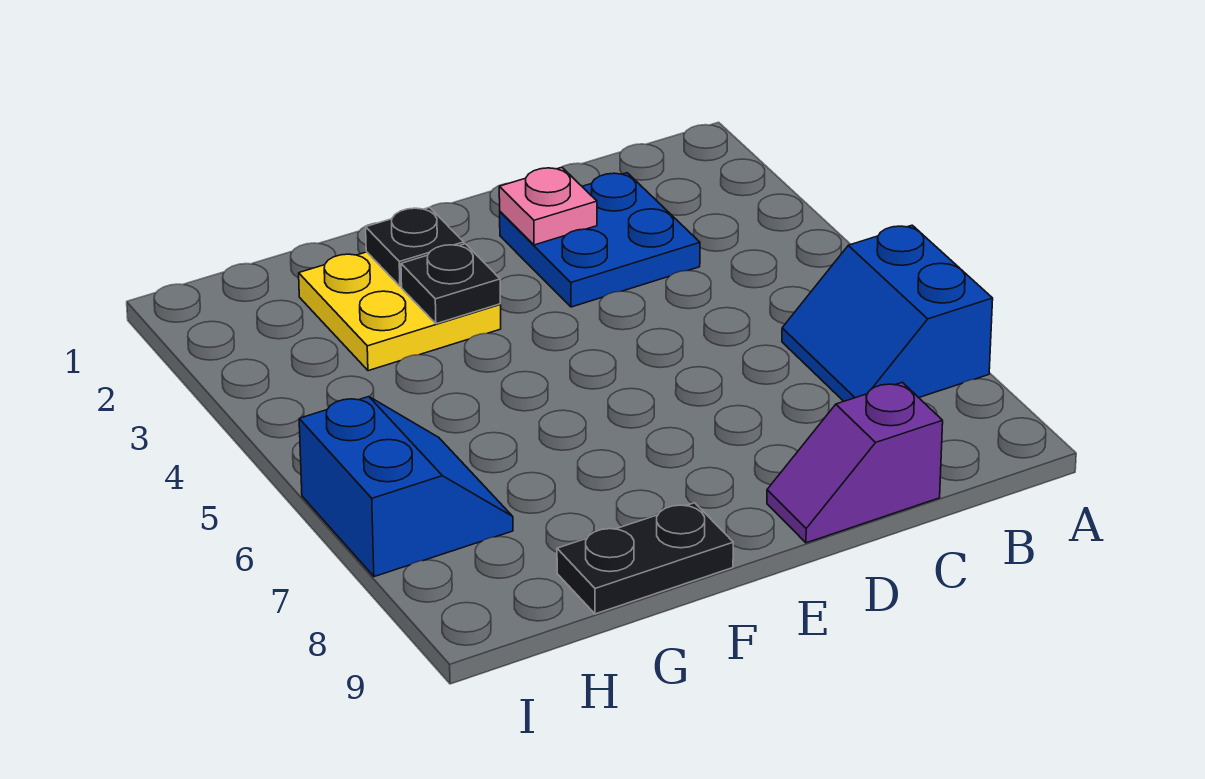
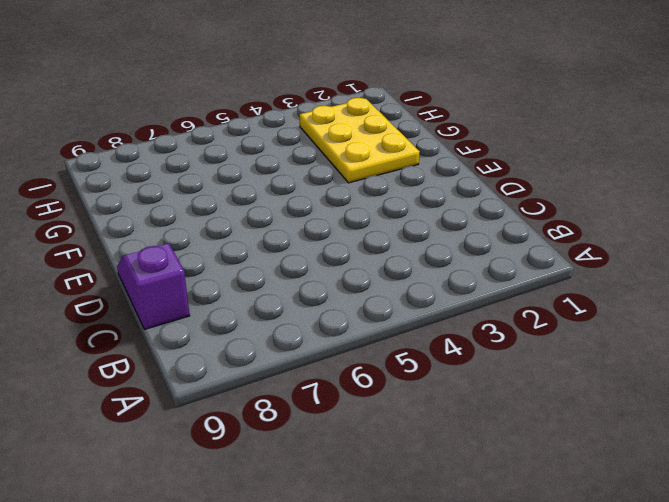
yellow plate F2:H3 level 1 -> yellow plate F2:G3 level 1
none -> blue slope A6:B7 level 1 top A
none -> blue plate C2:D3 level 1

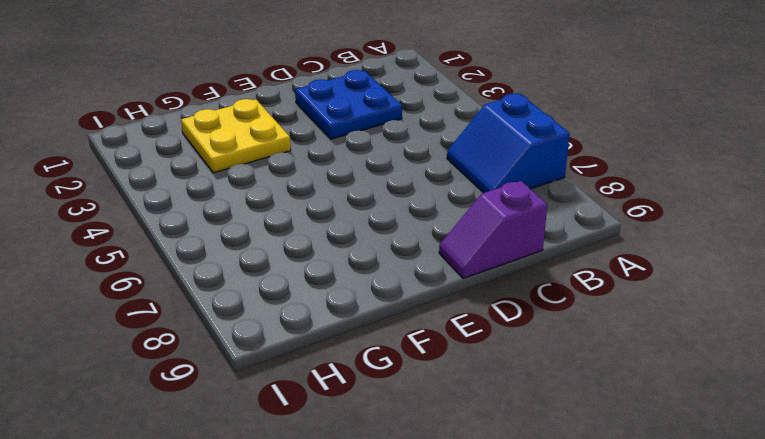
none -> black plate F9:G9 level 1
none -> blue slope H6:I7 level 1 top I

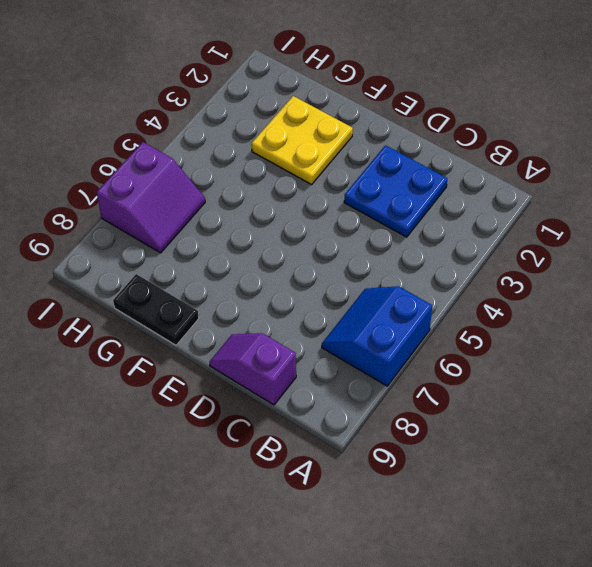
purple slope H6:I7 level 1 top I -> blue slope H6:I7 level 1 top I
none -> pink plate D2 level 2
none -> black plate F2 level 2

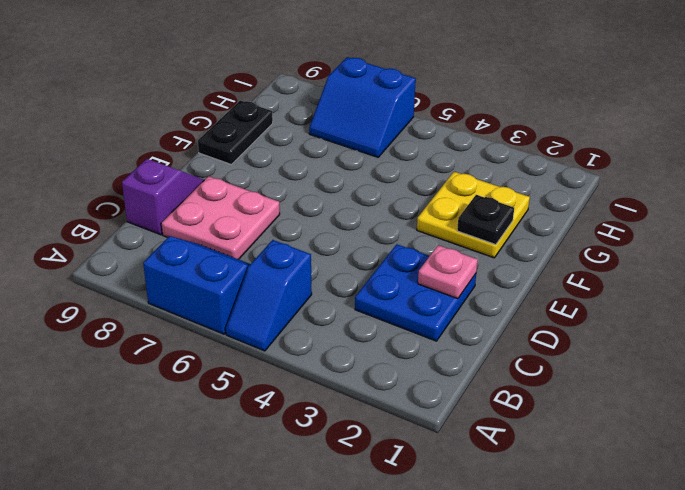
blue slope A5:B5 level 1 top B -> none
pink plate C7:D8 level 1 -> none
none -> black plate F3 level 2

